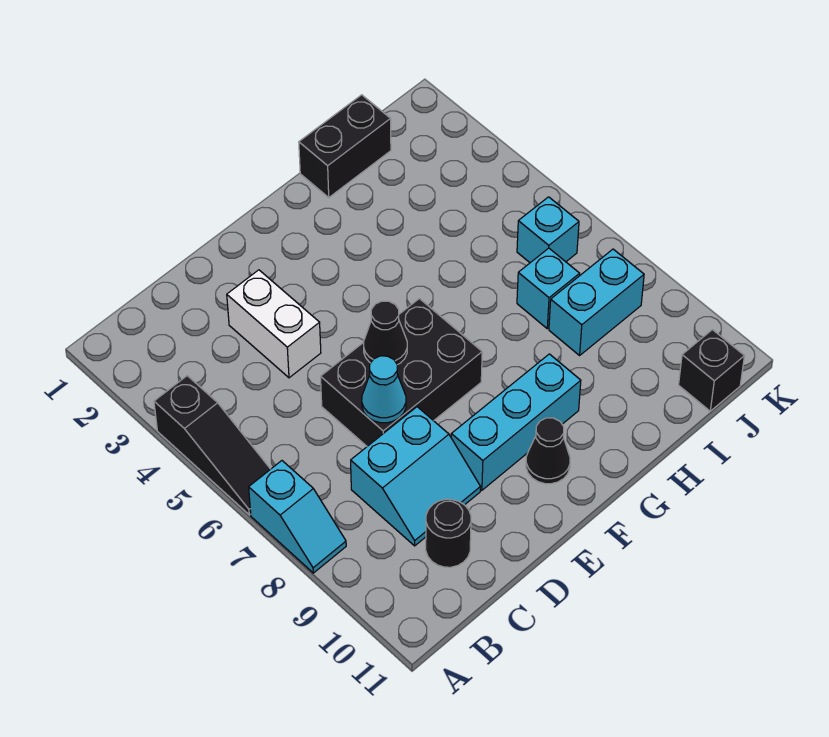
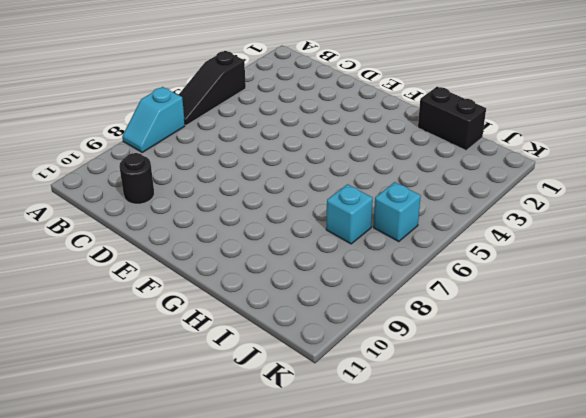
none -> cyan slope C8:D9 level 1 top 8
none -> white brick D3:D4 level 1
none -> black brick D6:F7 level 1

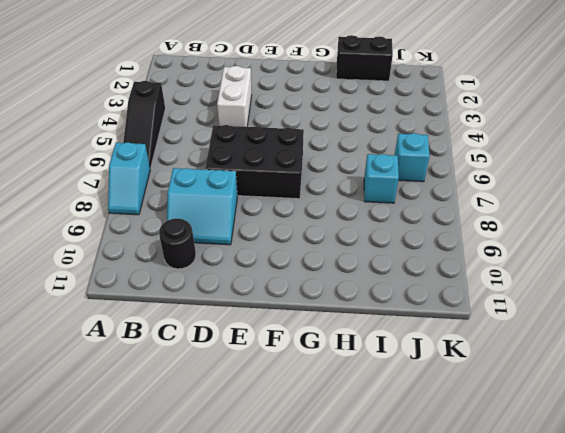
none -> cyan brick E9:G9 level 1
none -> black cone F10 level 1
none -> cyan brick I8:J8 level 1

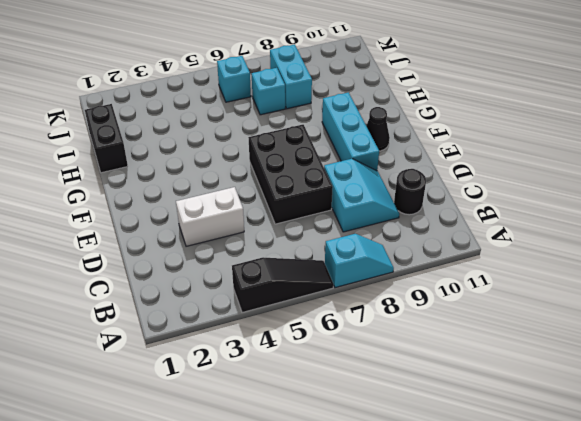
none -> black brick J11 level 1
none -> cyan cone D7 level 2
none -> black cone E6 level 2

